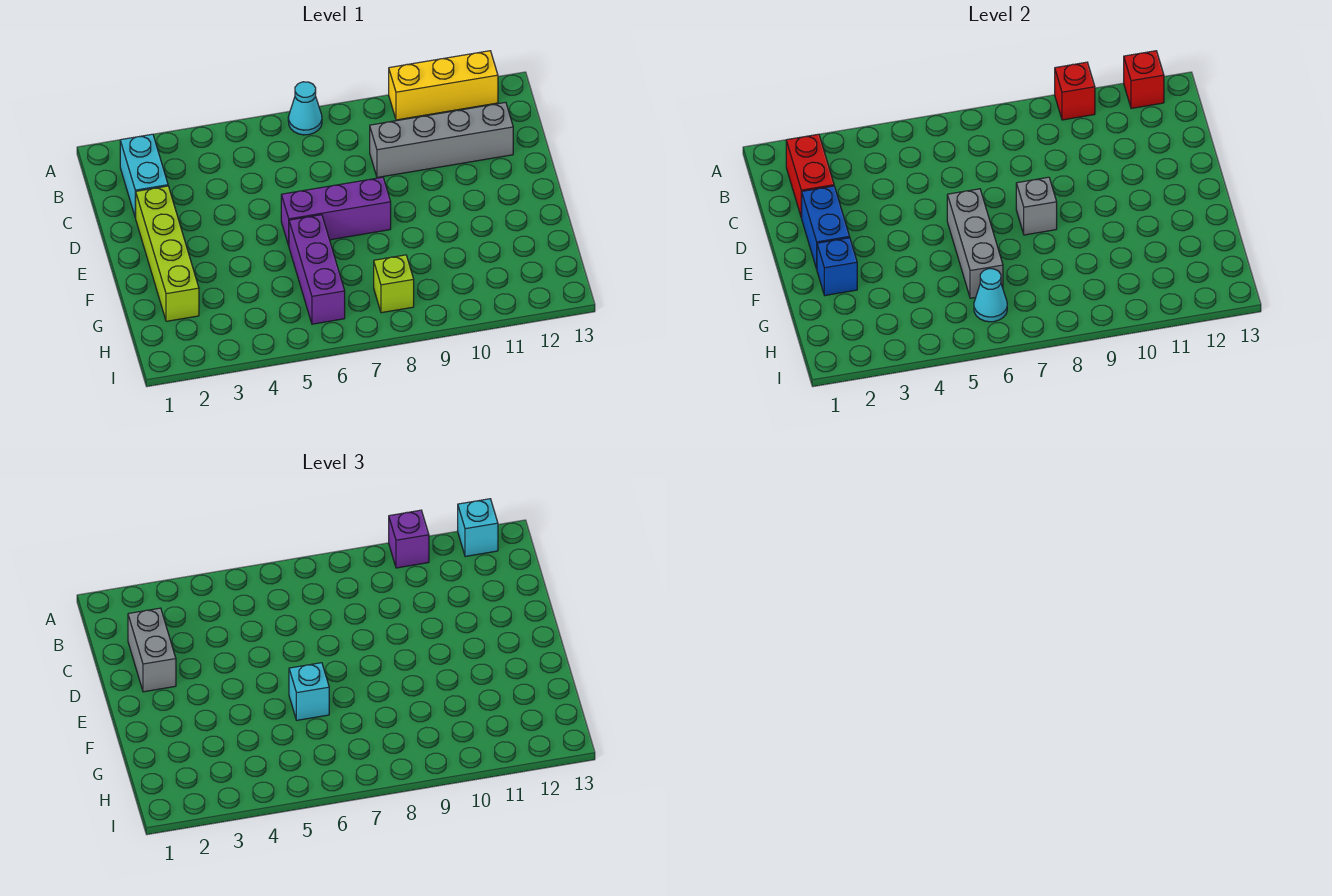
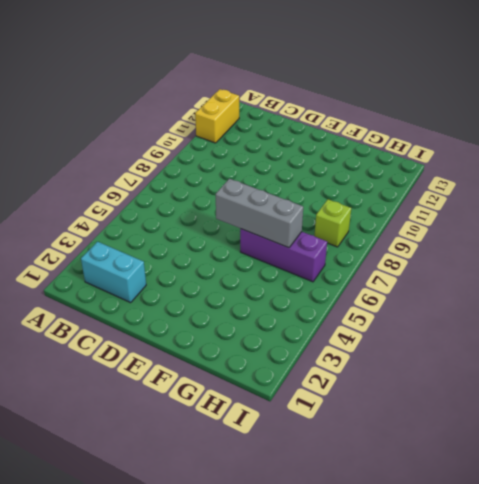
yellow brick A11:A12 level 1 -> yellow brick A10:A12 level 1
none -> cyan cone A7 level 1
none -> grey brick C9:C12 level 1
none -> lime brick D2:G2 level 1

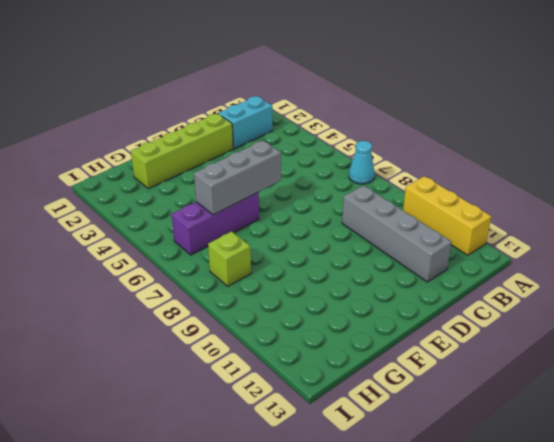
none -> purple brick E6:E8 level 1
none -> red brick A10 level 2
none -> red brick A12 level 2

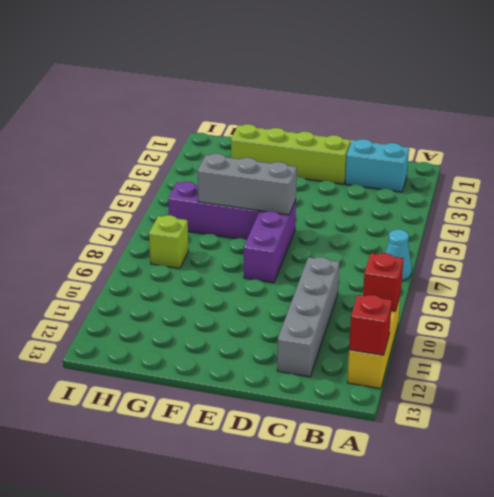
none -> red brick B2:C2 level 2
none -> blue brick D2:E2 level 2
none -> grey brick E8 level 2

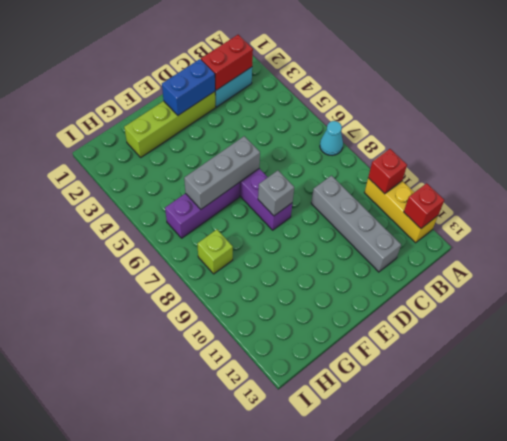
none -> blue brick F2 level 2
none -> cyan cone H6 level 2
none -> purple brick A10 level 3

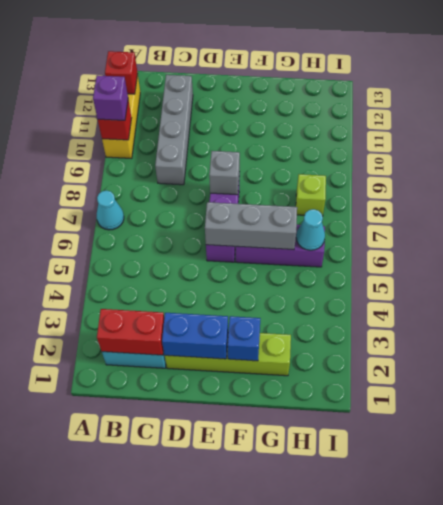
none -> cyan brick A12 level 3
none -> grey brick C2:D2 level 3
none -> cyan brick F6 level 3

